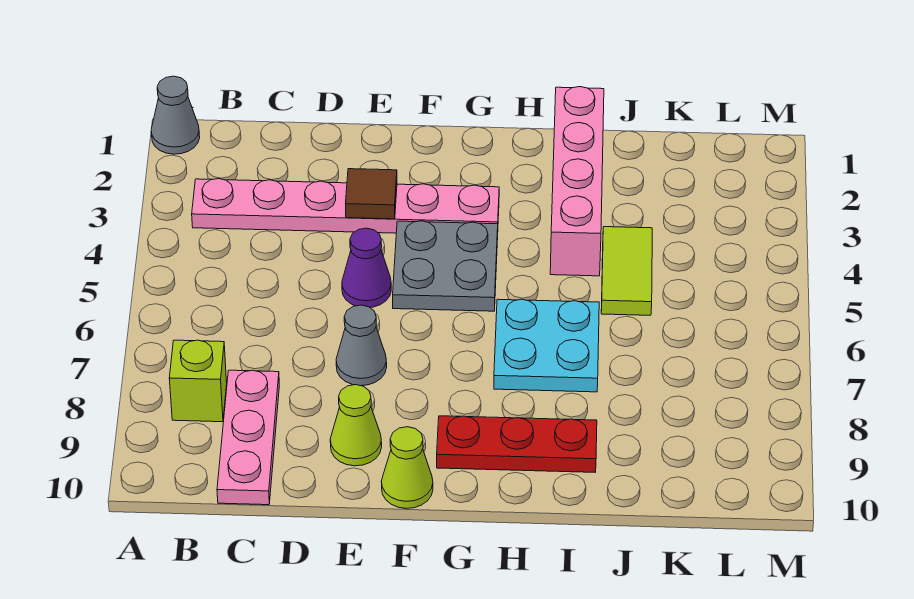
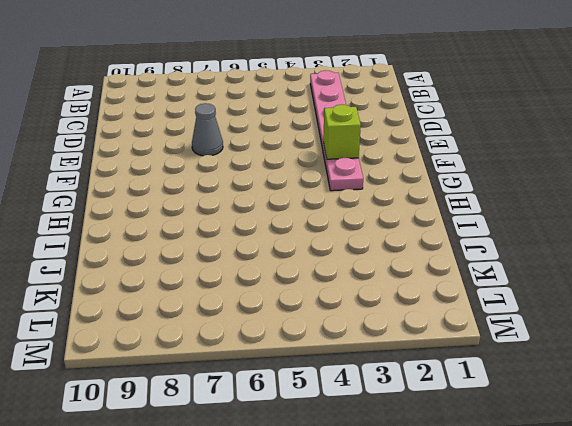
lime brick F3 level 2 -> lime brick B8 level 1
none -> grey cone A1 level 1
none -> pink plate C8:C10 level 1
none -> purple cone E5 level 1

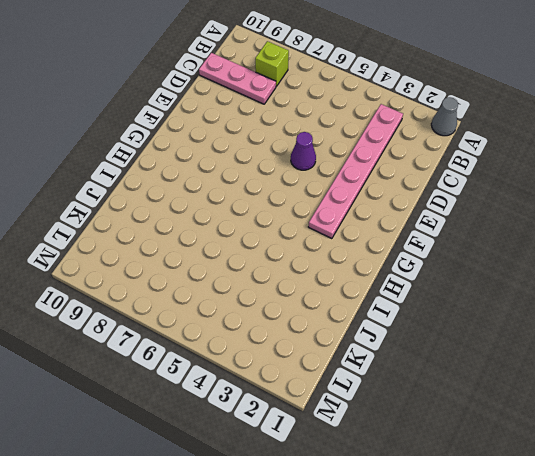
none -> grey cone E7 level 1
none -> lime cone E9 level 1
none -> grey plate F4:G5 level 1

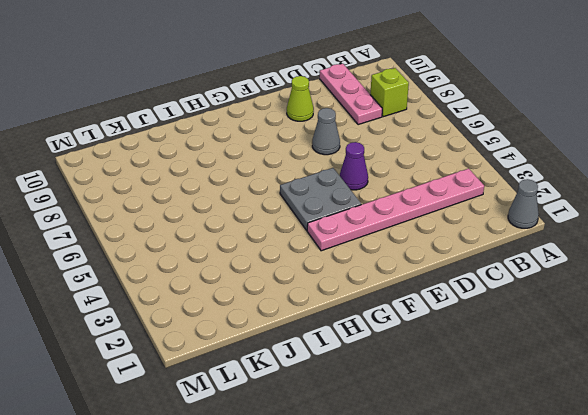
none -> lime cone F10 level 1
none -> red plate G9:I9 level 1
none -> cyan plate H6:I7 level 1

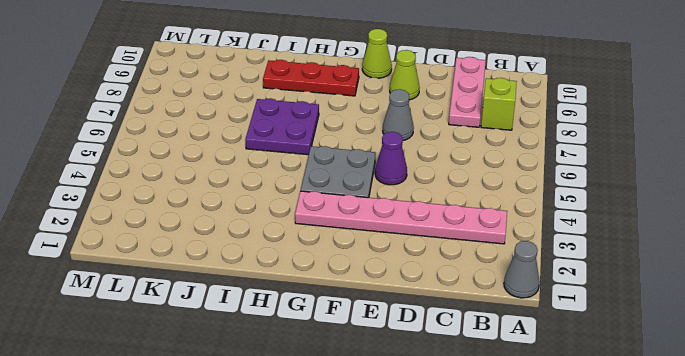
purple plate H6:I7 level 1 -> cyan plate H6:I7 level 1
none -> pink brick I1:I4 level 1
none -> lime tile J4:J5 level 1
none -> brown tile E3 level 2

